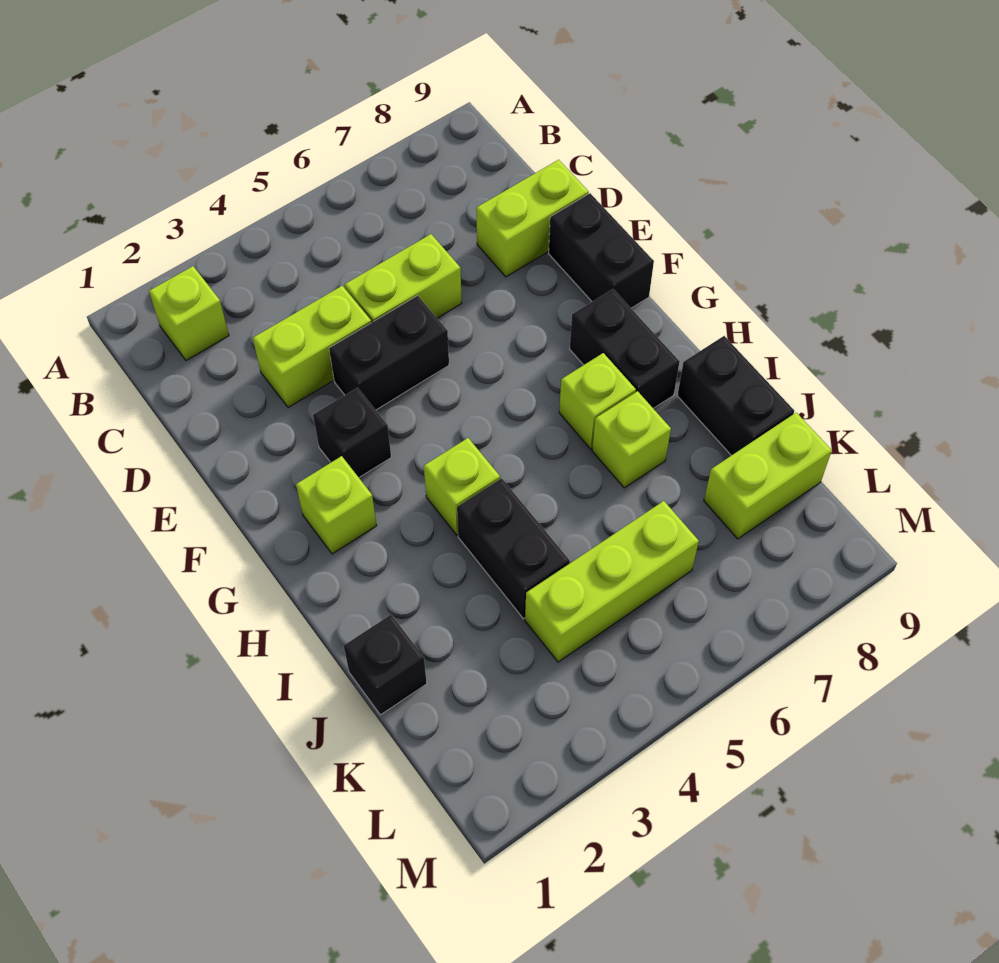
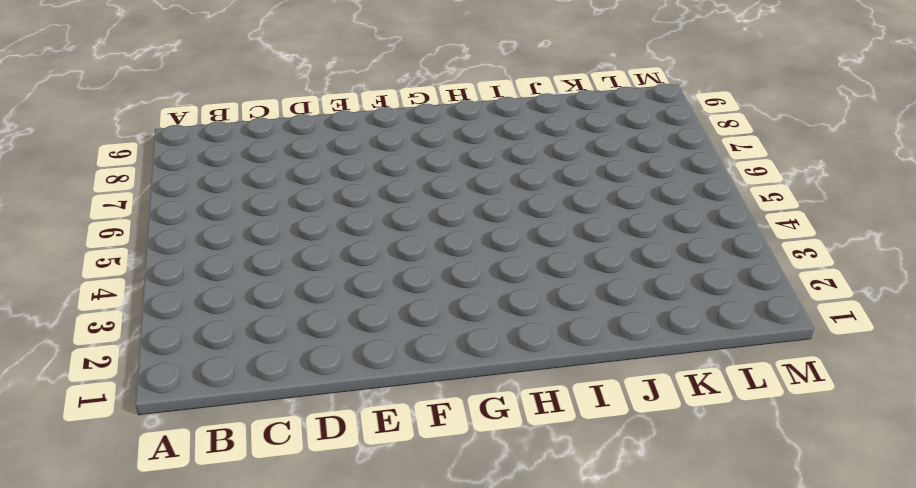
none -> lime brick B2 level 1
none -> lime brick D3:D4 level 1
none -> lime brick D5:D6 level 1

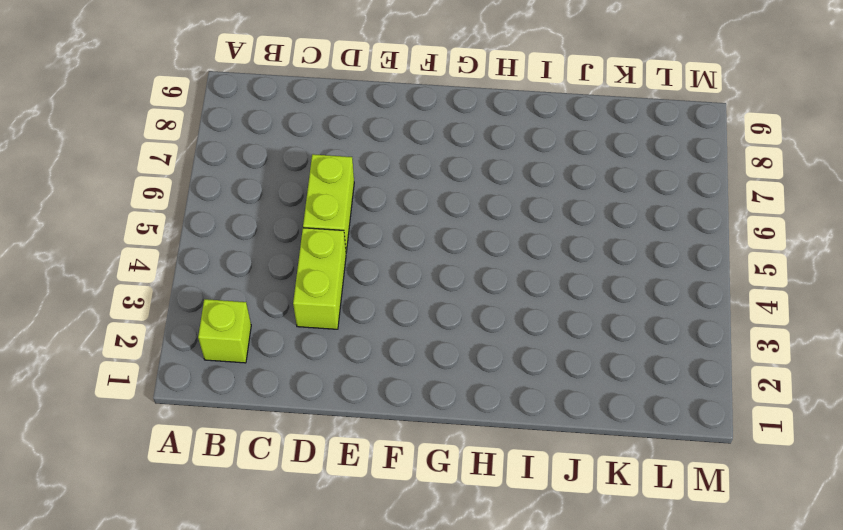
none -> lime brick D8:D9 level 1
none -> black brick E4:E5 level 1
none -> black brick E9:F9 level 1

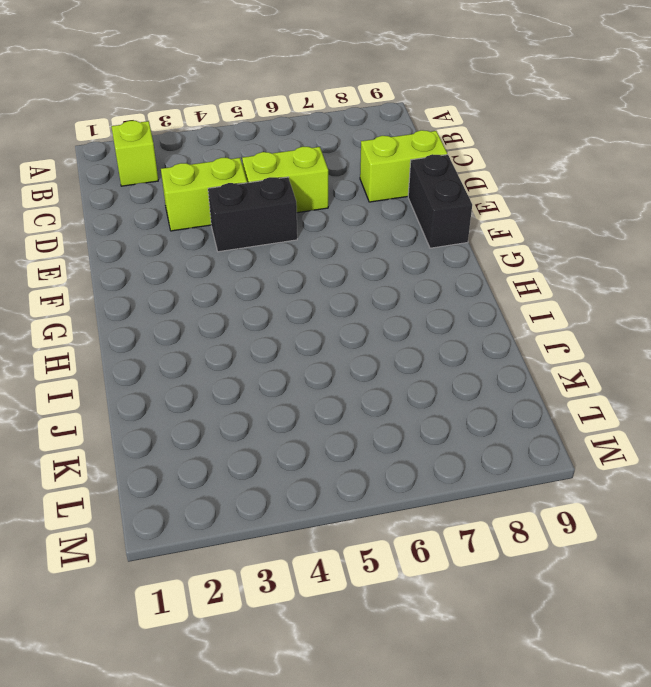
none -> black brick F3 level 1
none -> lime brick G2 level 1
none -> black brick G8:H8 level 1

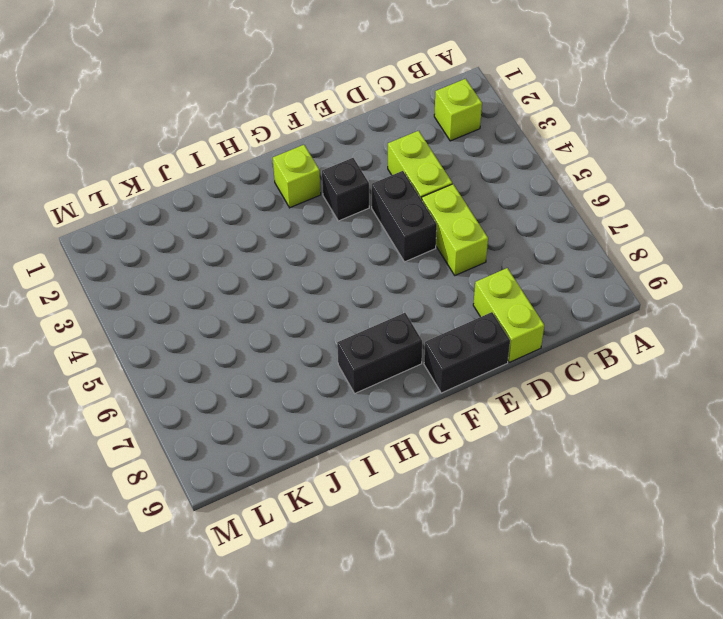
none -> lime brick H4 level 1
none -> lime brick H7 level 1
none -> black brick I4:J4 level 1

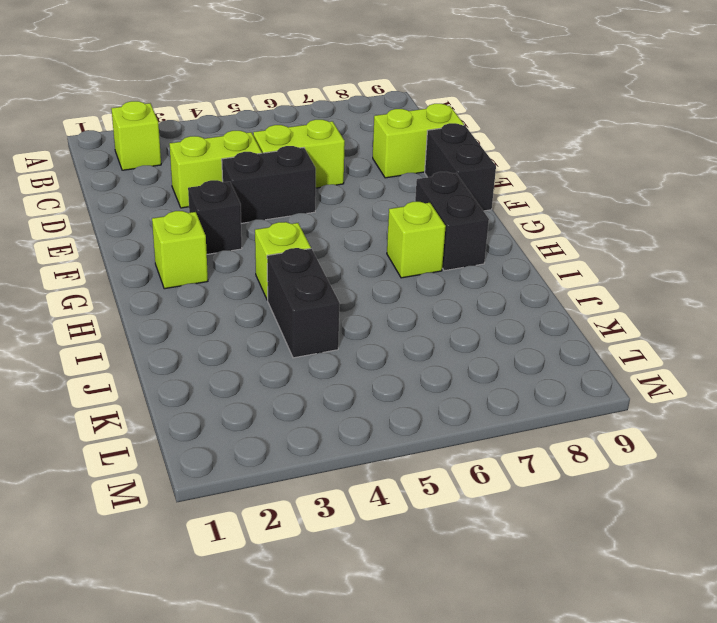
none -> lime brick I7 level 1
none -> black brick I9:J9 level 1
none -> black brick J1 level 1

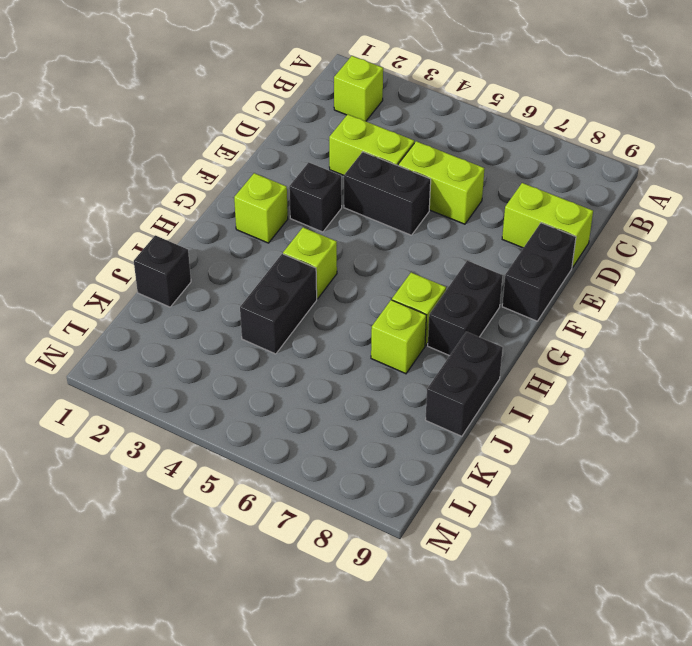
none -> lime brick K4:K6 level 1
none -> lime brick K8:K9 level 1

